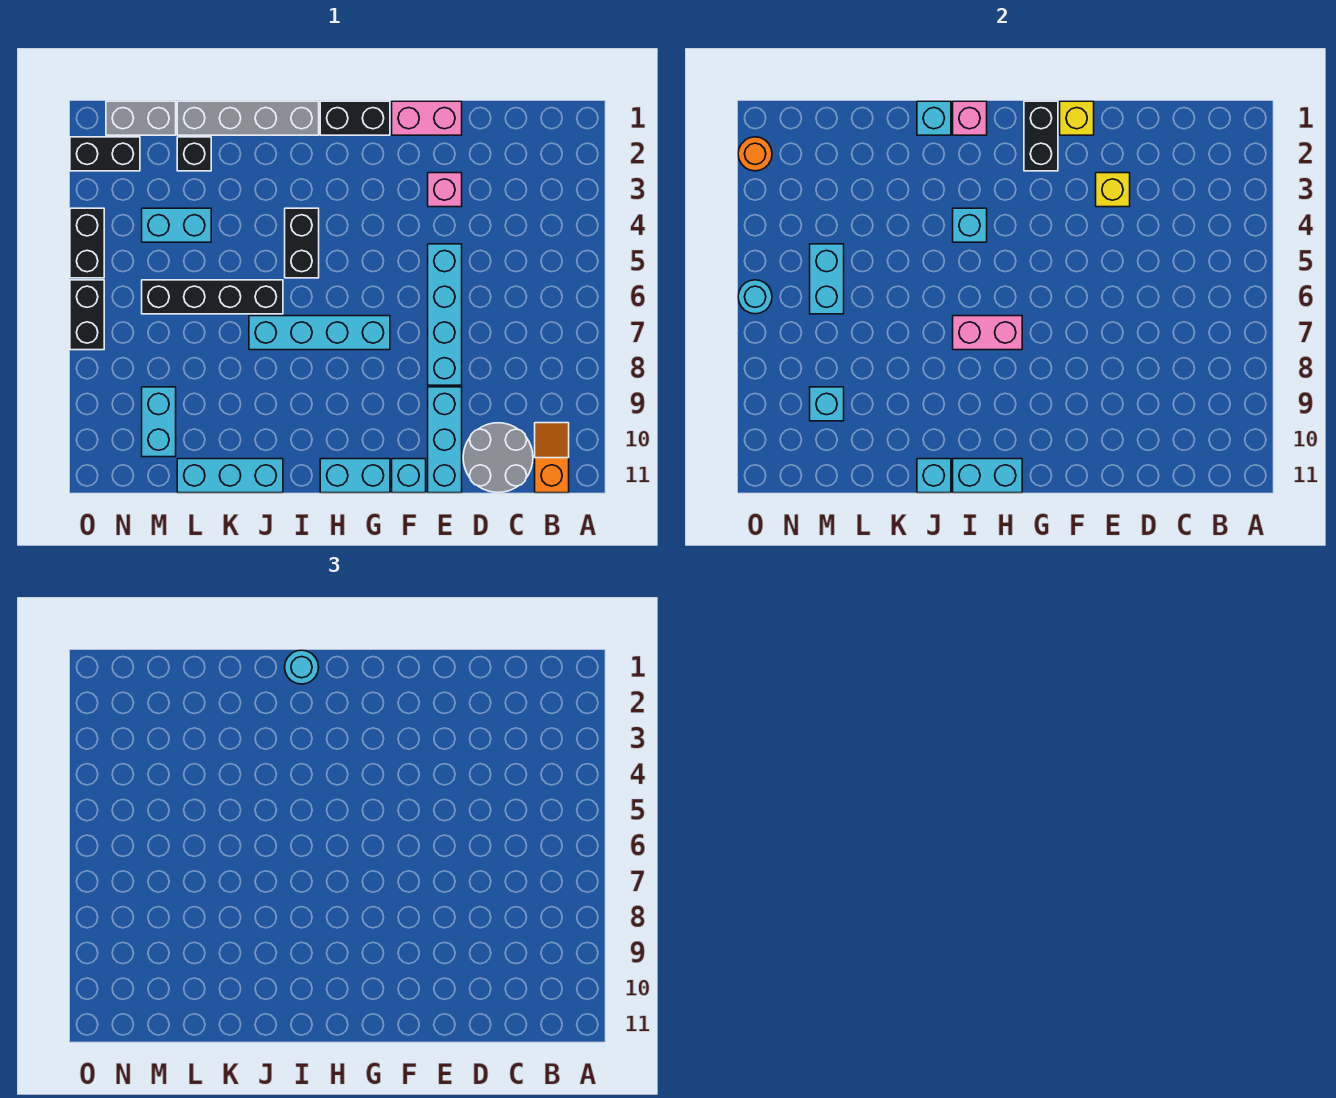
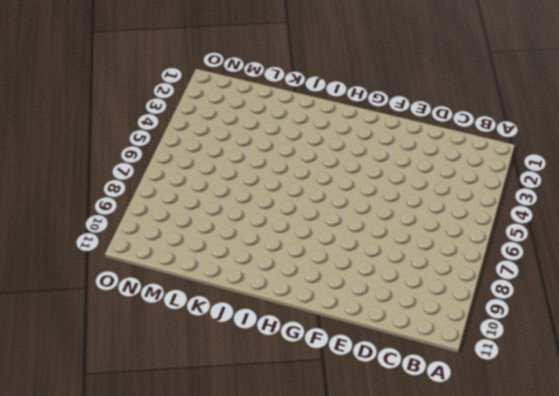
none -> orange slope B10:B11 level 1 top 11
none -> grey round brick C10:D11 level 1
none -> pink brick E1:F1 level 1
none -> pink brick E3 level 1

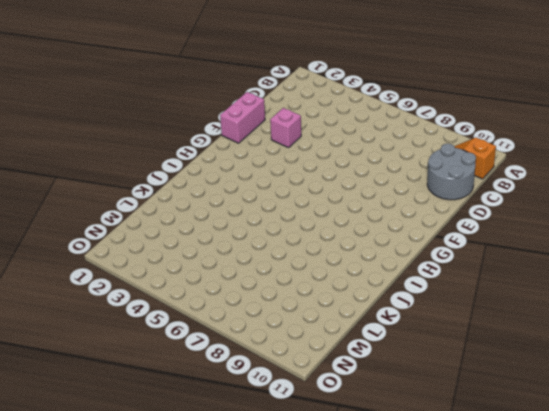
none -> cyan brick E5:E8 level 1
none -> cyan brick E9:E11 level 1
none -> cyan brick F11 level 1
none -> black brick G1:H1 level 1

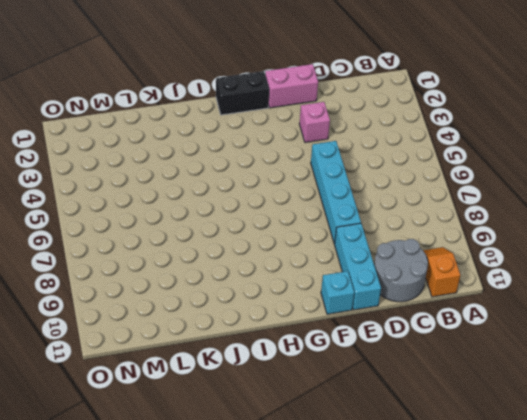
none -> cyan brick G7:J7 level 1
none -> cyan brick G11:H11 level 1
none -> grey brick I1:L1 level 1
none -> black brick I4:I5 level 1

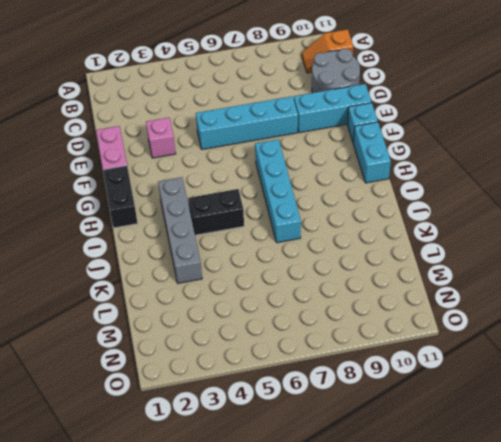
grey brick H3:K3 level 1 -> grey brick I1:L1 level 1
none -> black brick J6:M6 level 1
none -> cyan brick J11:L11 level 1
none -> black brick L2 level 1
none -> cyan brick L4:M4 level 1

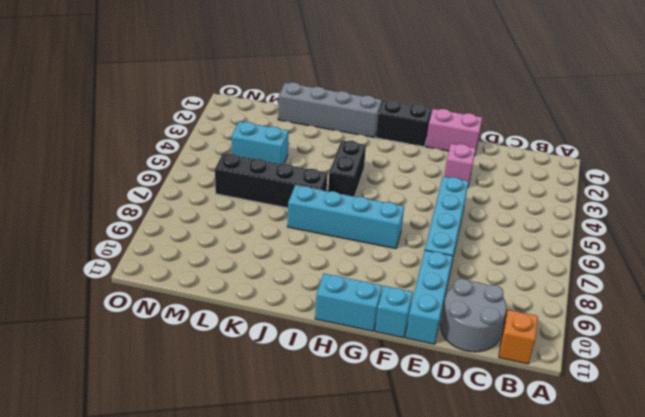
none -> cyan brick J11:L11 level 1
none -> black brick L2 level 1
none -> grey brick M1:N1 level 1
none -> cyan brick M9:M10 level 1

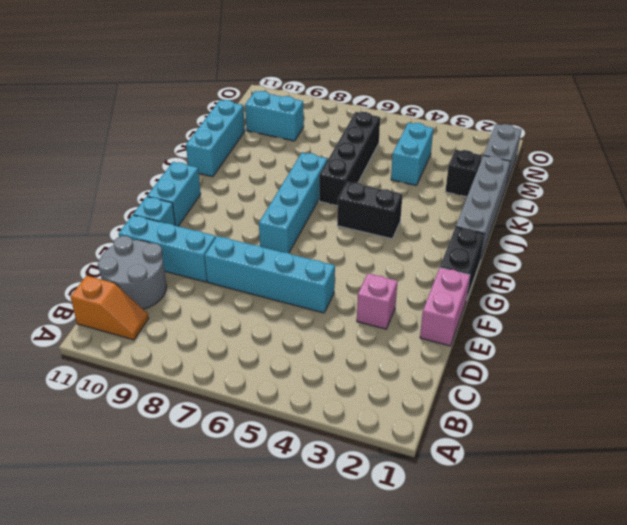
none -> black brick N2:O2 level 1
none -> black brick O4:O5 level 1
none -> black brick O6:O7 level 1
none -> yellow brick E3 level 2

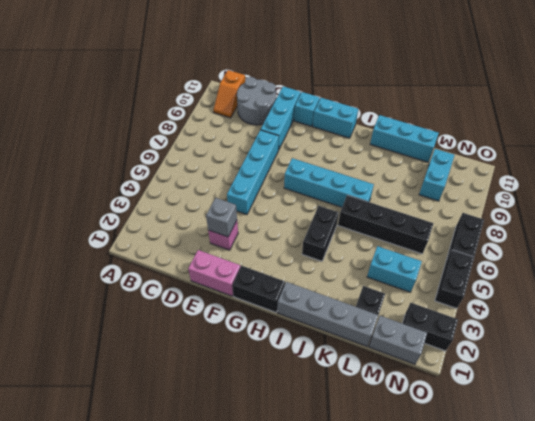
grey brick E3 level 2 -> yellow brick E3 level 2
none -> yellow brick F1 level 2
none -> black brick G1:G2 level 2
none -> pink brick H7:I7 level 2
none -> cyan brick H11:I11 level 2

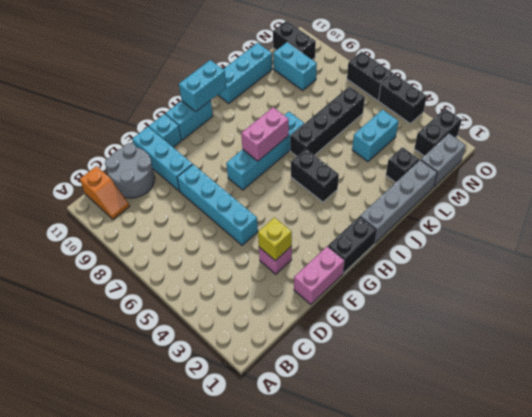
black brick N10:N11 level 1 -> black brick G1:G2 level 2
none -> yellow brick F1 level 2
none -> pink brick I1 level 2
none -> cyan brick I4 level 2
none -> cyan brick J1 level 2

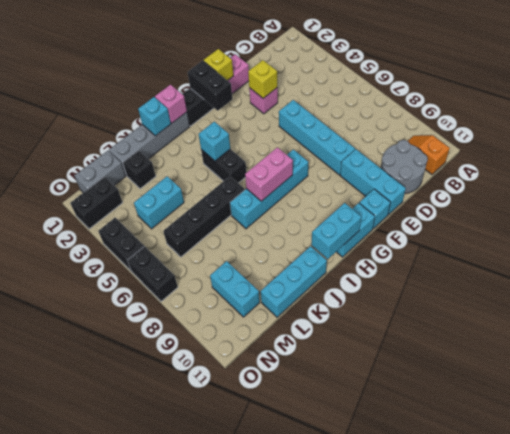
none -> cyan brick J11 level 2
none -> cyan brick M5:M6 level 2
none -> cyan brick M9 level 2
none -> orange round brick O2 level 2

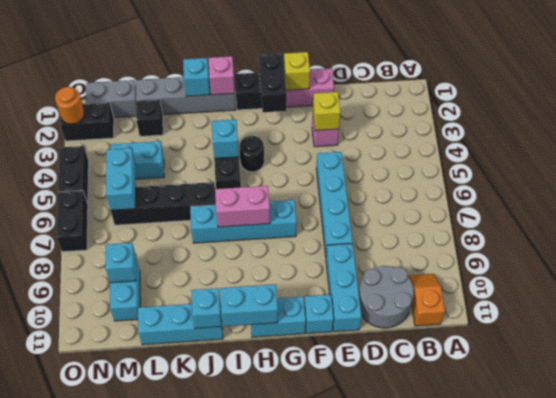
black round brick H4 level 1 -> none
none -> cyan round brick O6 level 2
none -> cyan round brick I1 level 3

